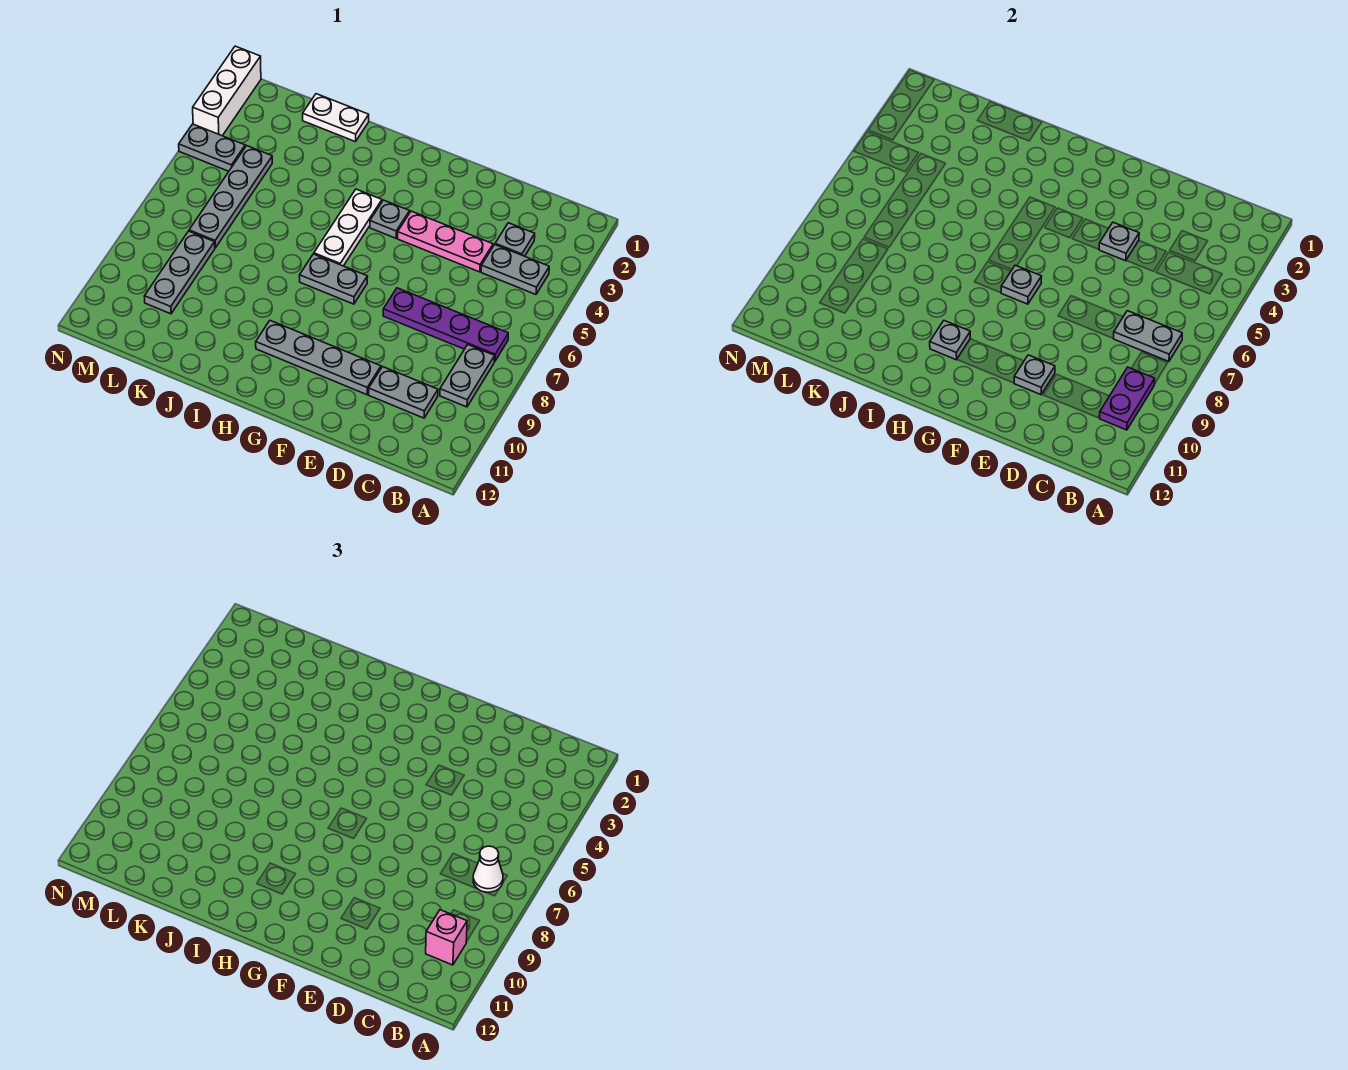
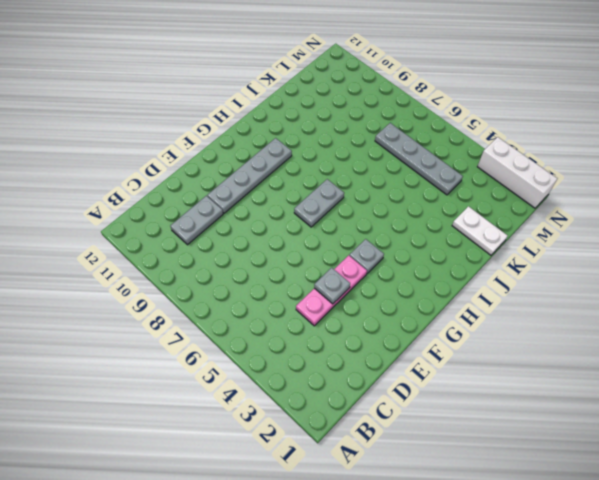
white plate K1:K2 level 1 -> white plate J1:K1 level 1
none -> grey plate B4:C4 level 1
none -> purple plate B7:E7 level 1
none -> grey plate B8:B9 level 1

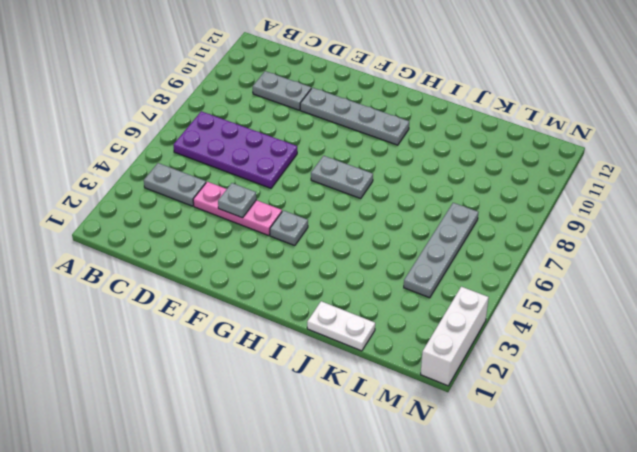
purple plate B6:E7 level 1 -> purple plate B7:E7 level 1
none -> grey plate B8:B9 level 1
none -> grey plate C3 level 1
none -> white plate H4:H6 level 1

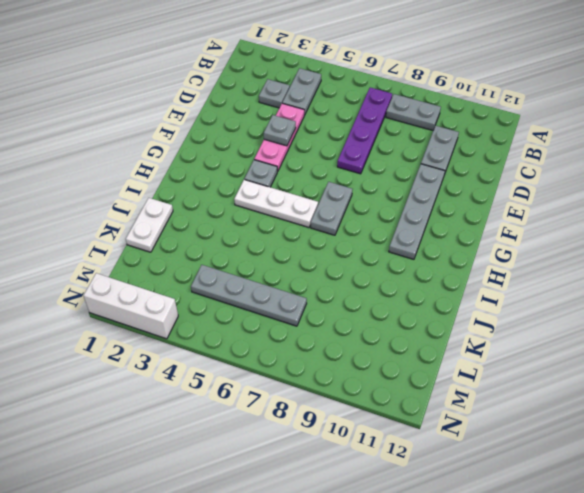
none -> grey plate L8:L10 level 1
none -> grey plate M4:N4 level 1
none -> grey plate B7:C7 level 2

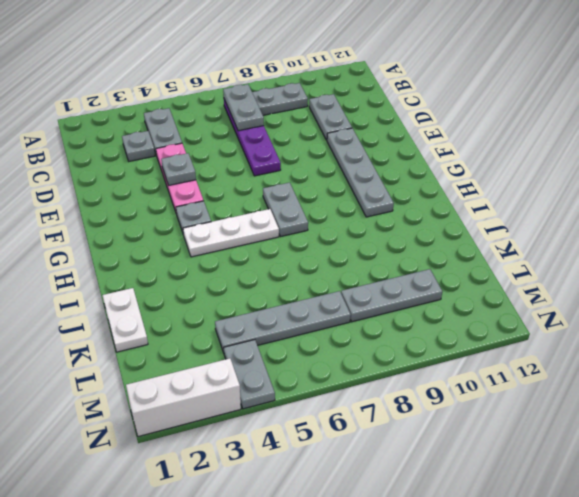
none -> purple plate B9:B10 level 2
none -> grey plate E10 level 2
none -> grey plate G7 level 2

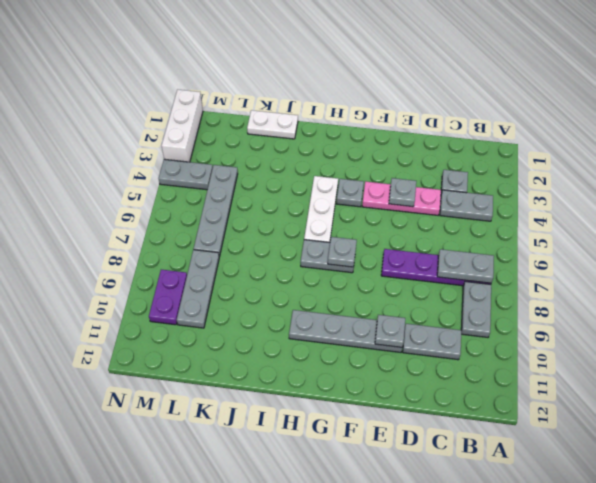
purple plate M9:M10 level 1 -> purple plate B9:B10 level 2
none -> grey plate H10 level 2
none -> white cone B7 level 3
none -> pink brick B10 level 3

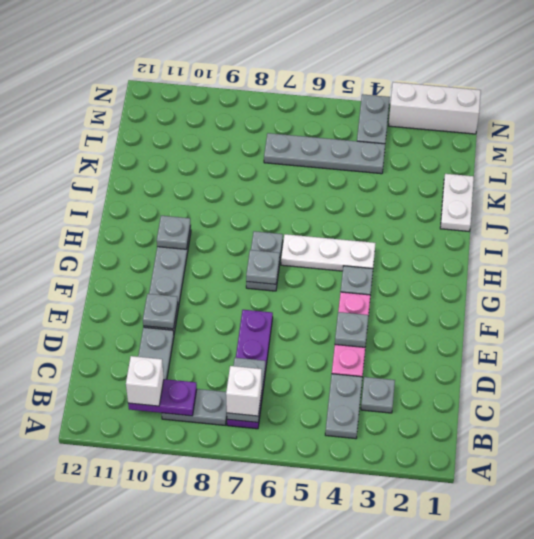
white brick B7 level 3 -> white cone B7 level 3
white brick B10 level 3 -> pink brick B10 level 3
none -> grey plate L8:L10 level 1

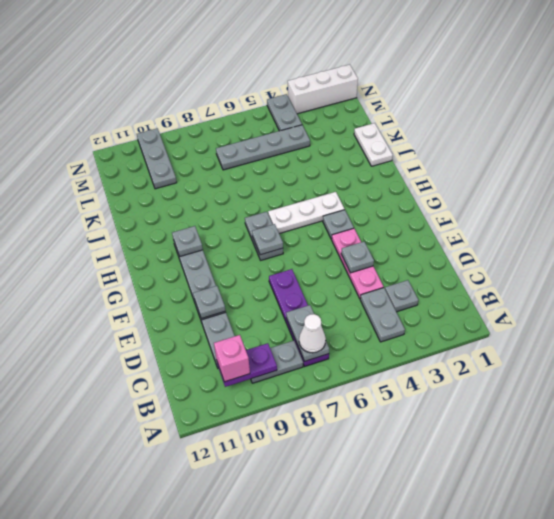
grey plate L10:N10 level 1 -> grey plate L8:L10 level 1

